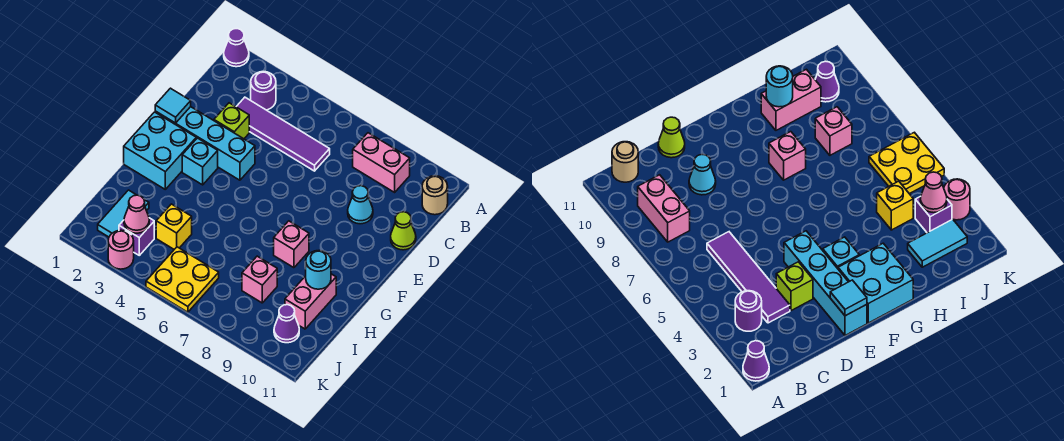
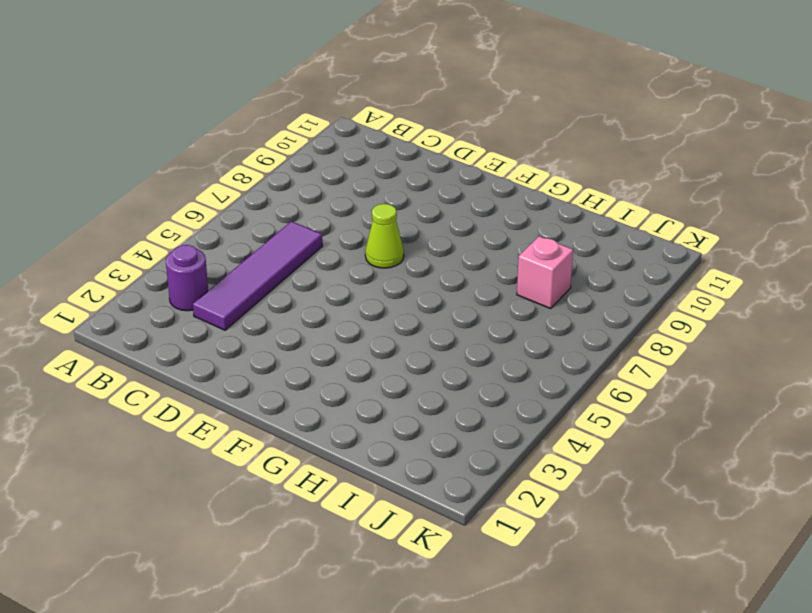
lime cone E7 level 1 -> lime cone D11 level 1
none -> purple cone A1 level 1
none -> pink brick B8:B9 level 1
none -> tan round brick B11 level 1

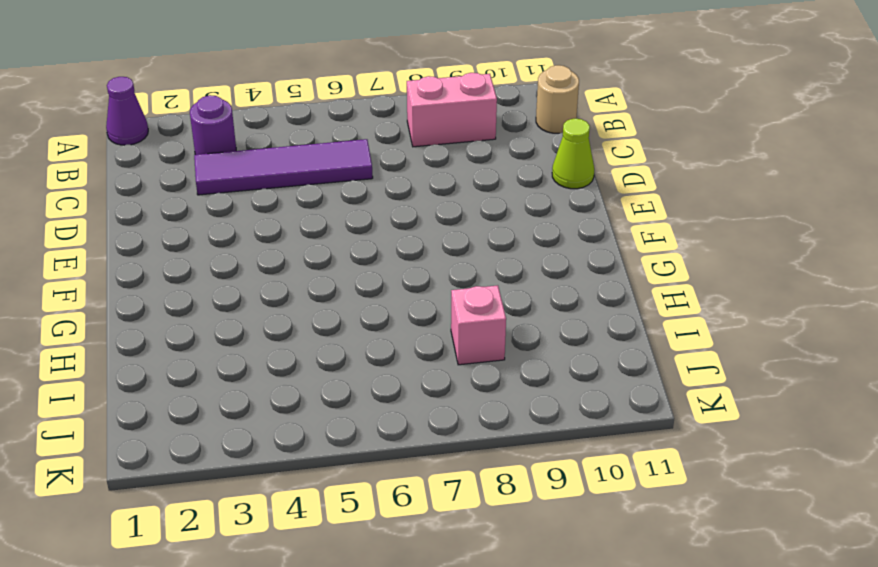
none -> lime brick D3 level 1
none -> cyan cone D9 level 1
none -> cyan brick E1:E4 level 1

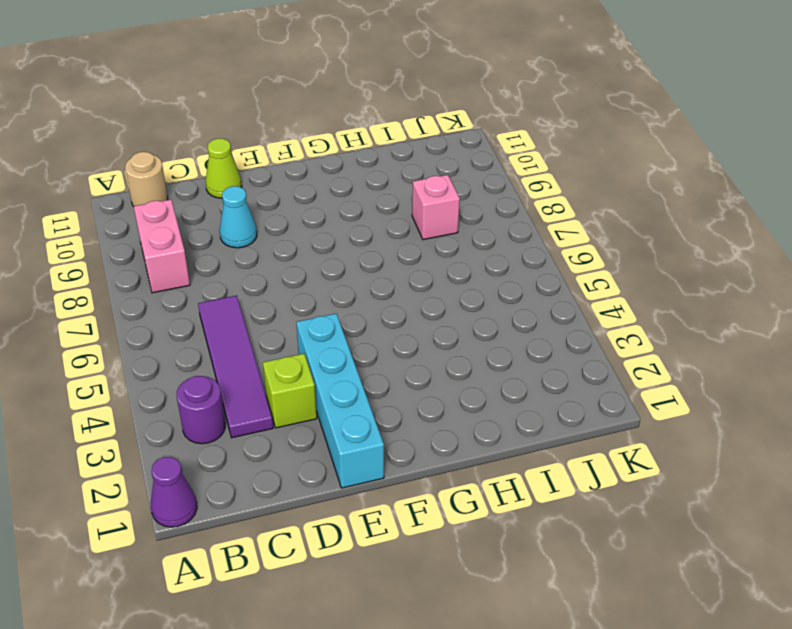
none -> cyan brick F1:G2 level 1
none -> cyan brick F3 level 1
none -> pink brick G8 level 1

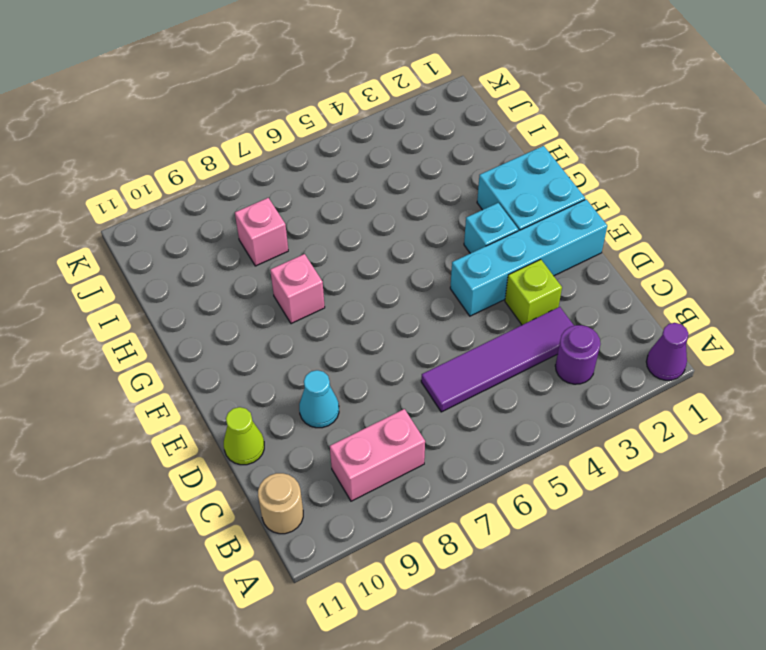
none -> pink brick H10:I10 level 1
none -> cyan tile I2:J2 level 1
none -> yellow brick I4 level 1

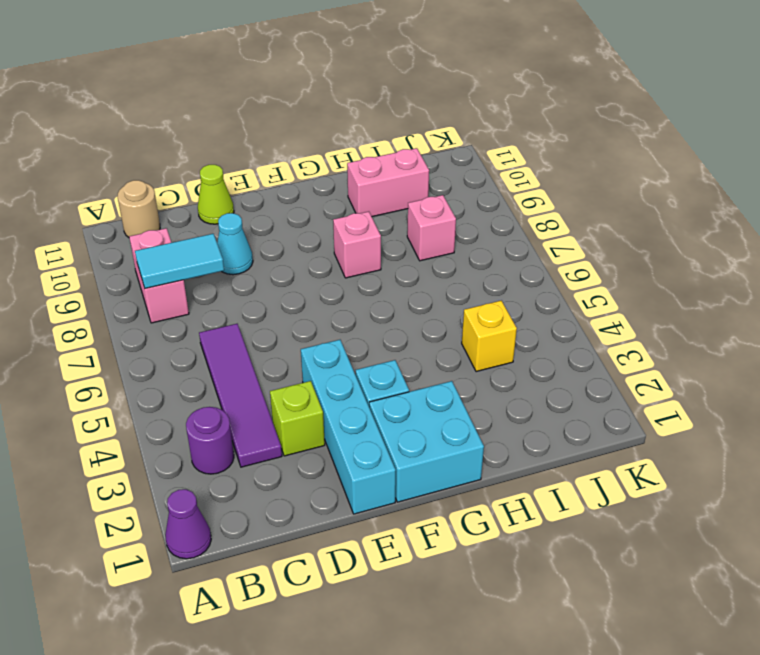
cyan tile B8:C8 level 2 -> cyan tile I2:J2 level 1
none -> purple brick J3 level 1
none -> yellow plate J5:K6 level 1
none -> purple cone J10 level 1

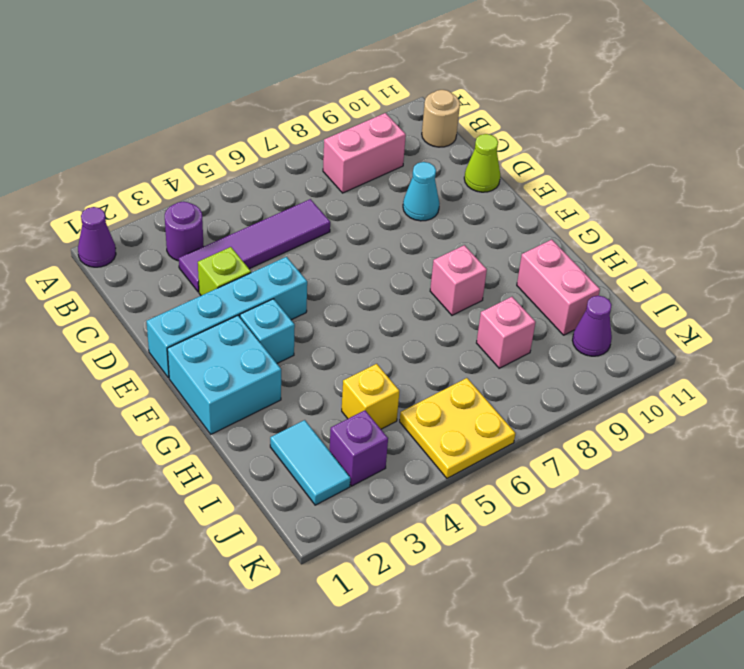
none -> pink round brick K3 level 1
none -> cyan tile E1 level 2
none -> cyan round brick H10 level 2

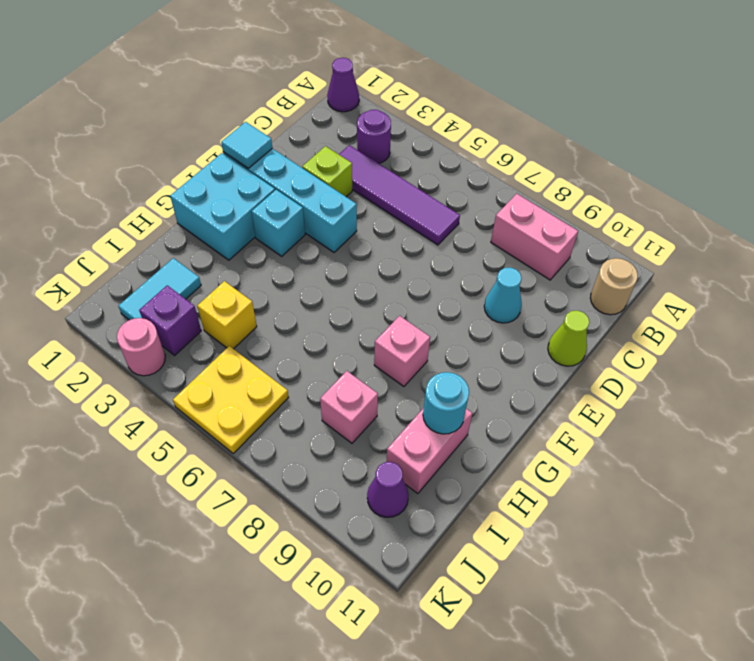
none -> pink cone J3 level 2

